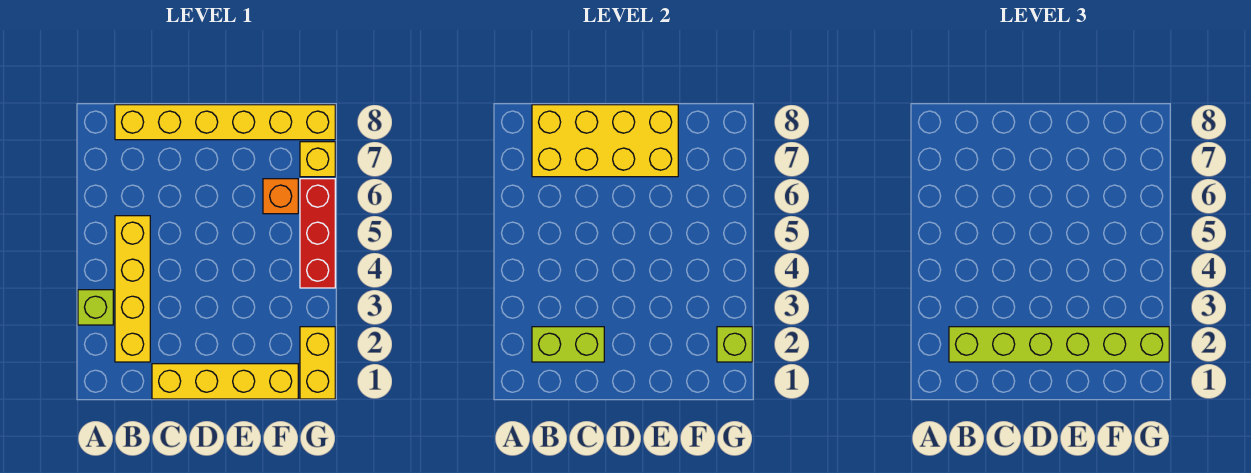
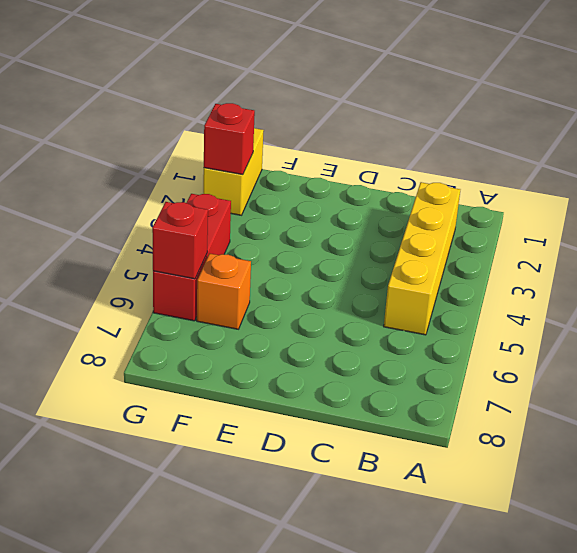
red brick G2 level 2 -> lime brick G2 level 2
red brick G6 level 2 -> none
none -> lime brick A3 level 1
none -> yellow brick B8:G8 level 1
none -> yellow brick C1:F1 level 1

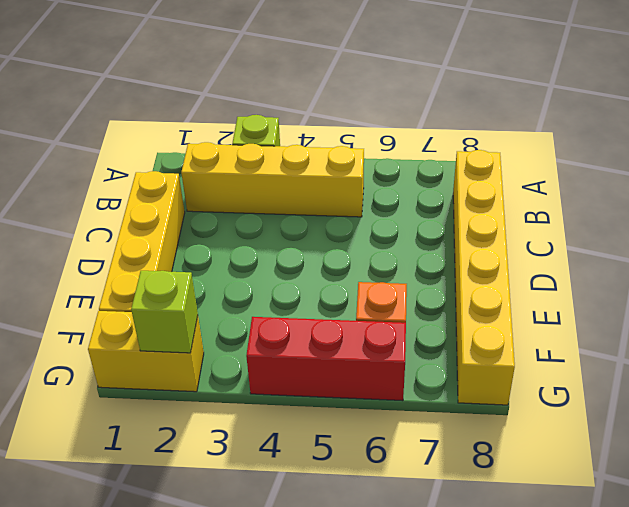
none -> yellow brick G7 level 1
none -> lime brick B2:C2 level 2
none -> yellow brick B7:E8 level 2

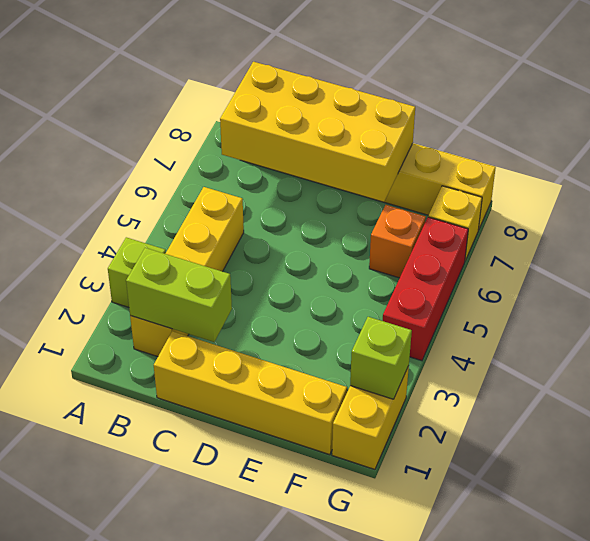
none -> lime brick B2:G2 level 3

